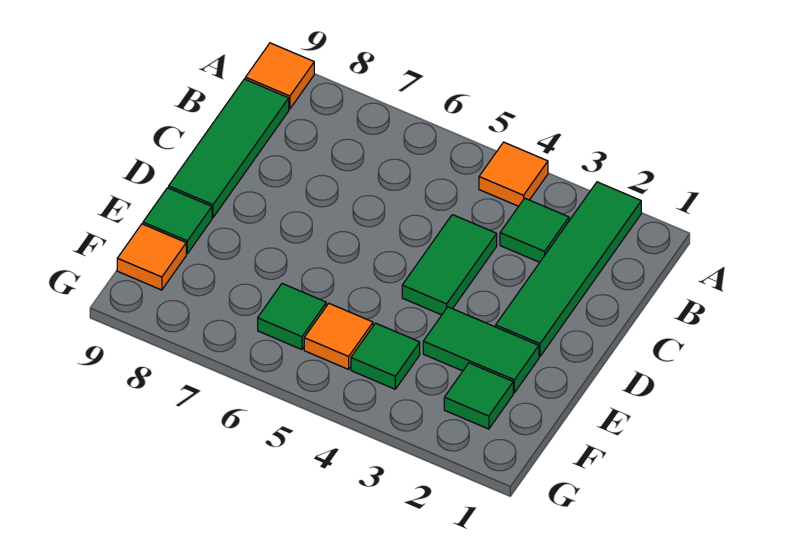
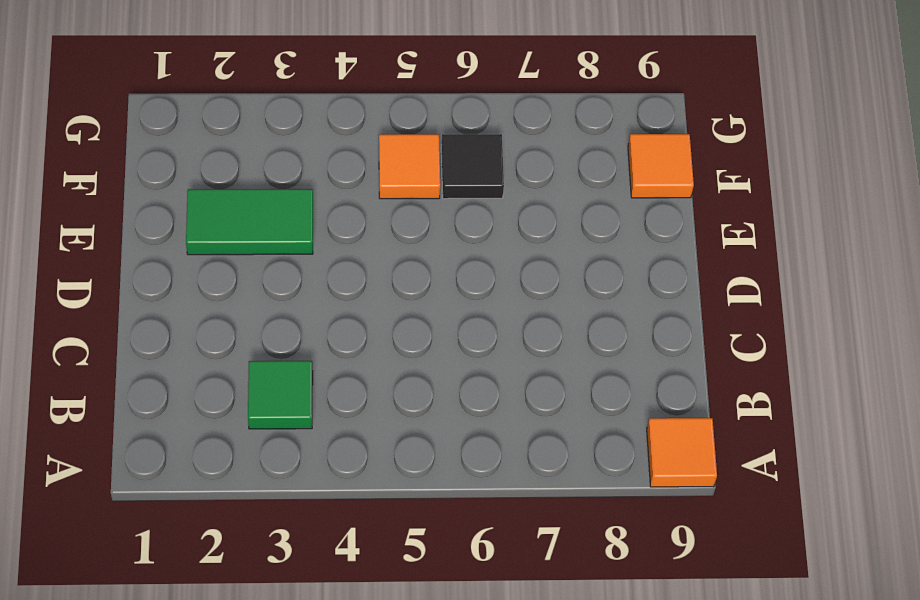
black tile F6 level 1 -> green tile F6 level 1
none -> green tile A2:D2 level 1
none -> orange tile A4 level 1
none -> green tile B9:D9 level 1

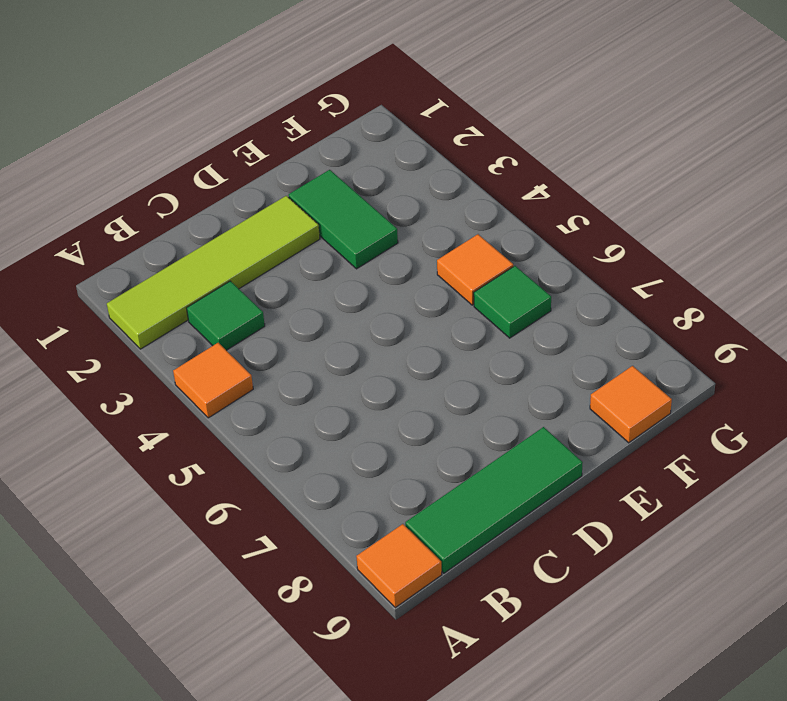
lime tile A2:D2 level 1 -> green tile A2:D2 level 1
none -> green tile C4:D4 level 1
none -> green tile E9 level 1
none -> green tile F2 level 1

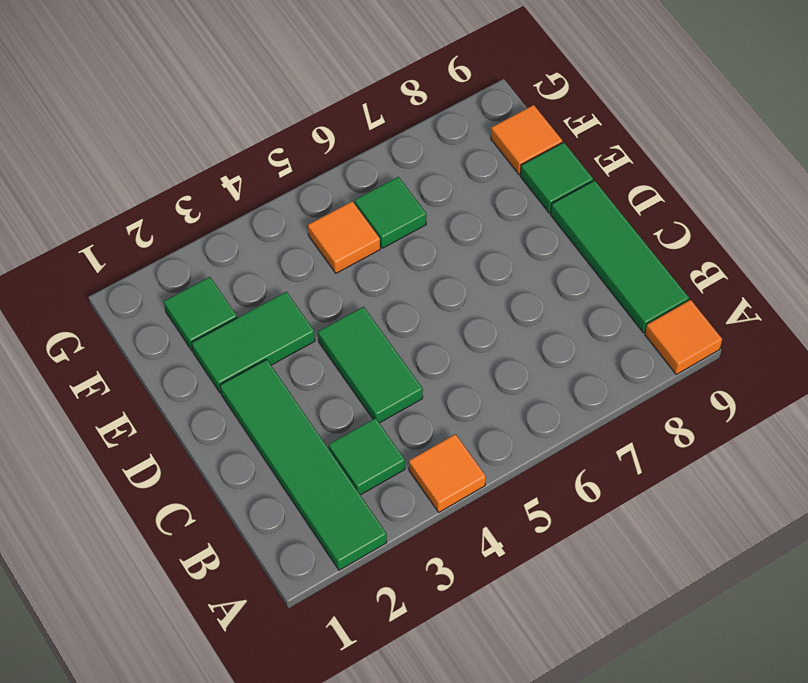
none -> green tile F4 level 1

